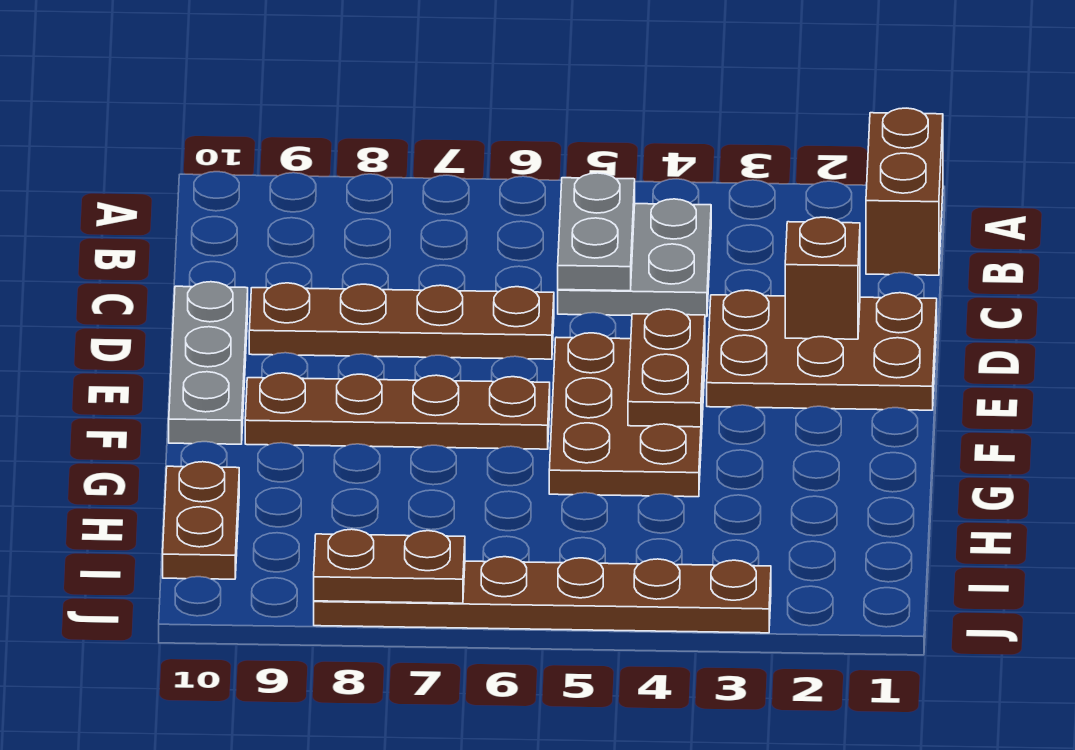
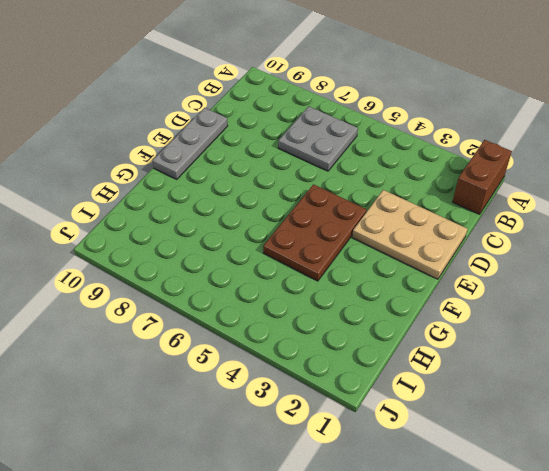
grey plate B6:C7 level 1 -> grey plate B4:C5 level 1
tan plate D1:E3 level 1 -> brown plate D1:E3 level 1
none -> brown plate D6:D9 level 1
none -> brown plate F6:F9 level 1
none -> brown plate H10:I10 level 1

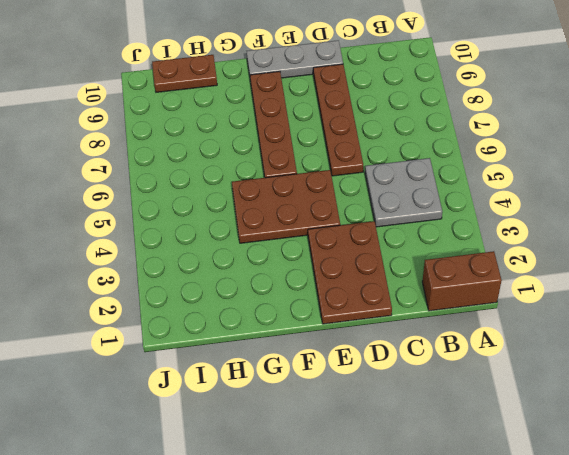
none -> brown plate J3:J8 level 1
none -> grey plate B5:C5 level 2
none -> brown brick D2 level 2

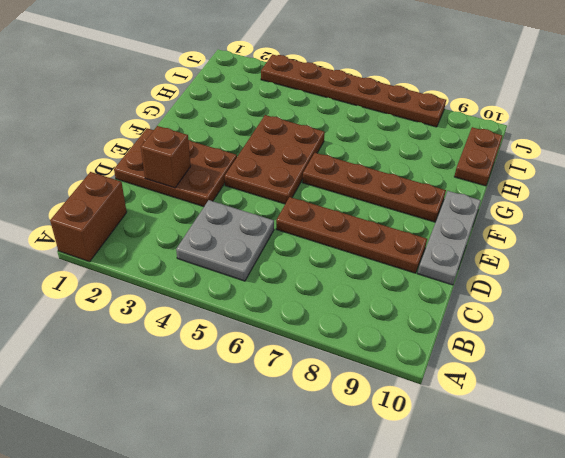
none -> grey plate B5:C5 level 2
none -> brown plate E4:F4 level 2
none -> brown plate J7:J8 level 2

